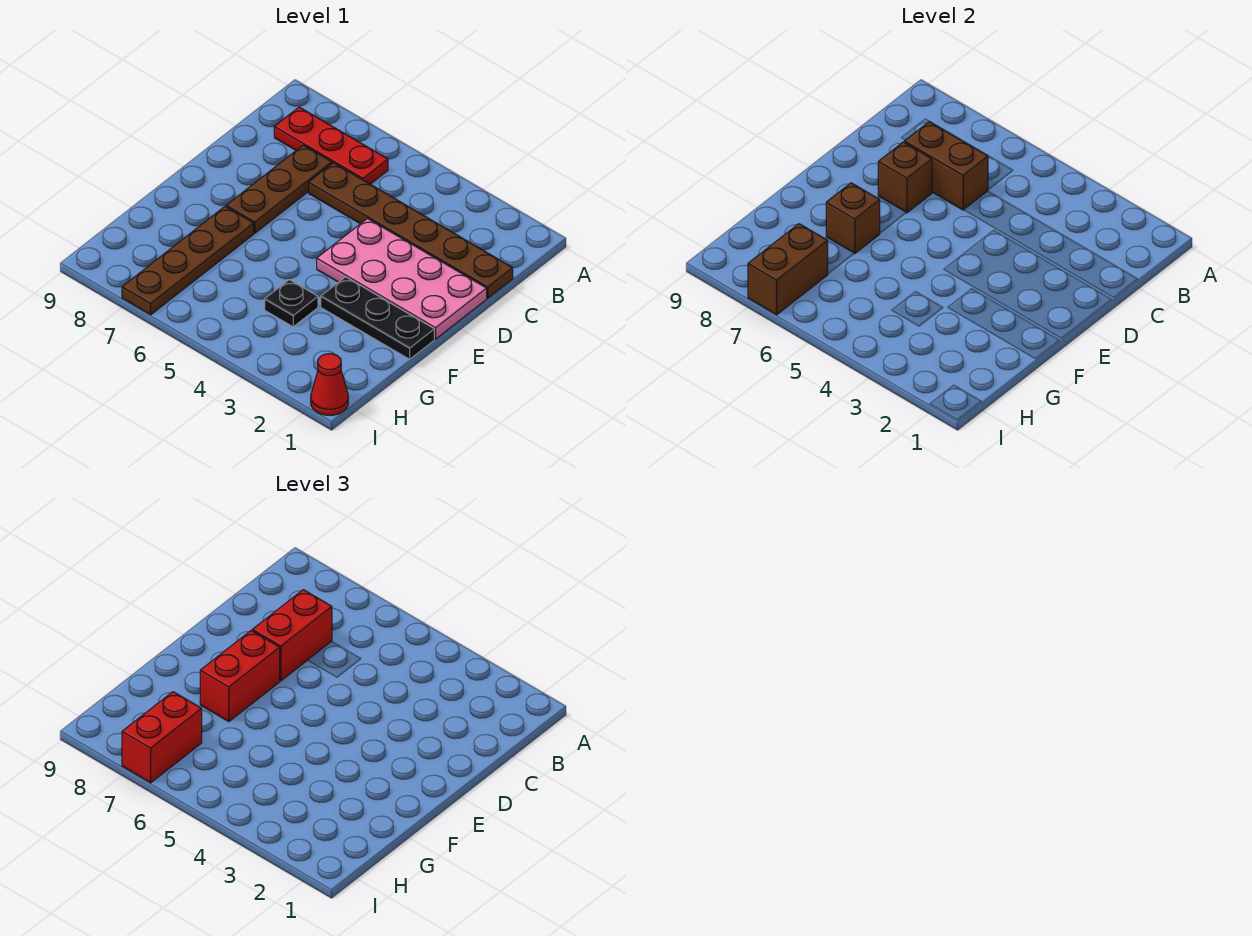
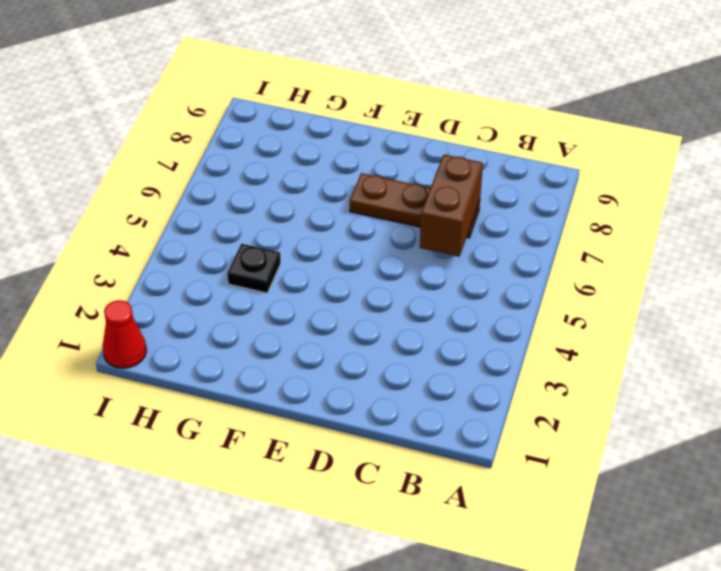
none -> red plate B6:B8 level 1
none -> brown plate C1:C6 level 1
none -> pink plate D1:E4 level 1

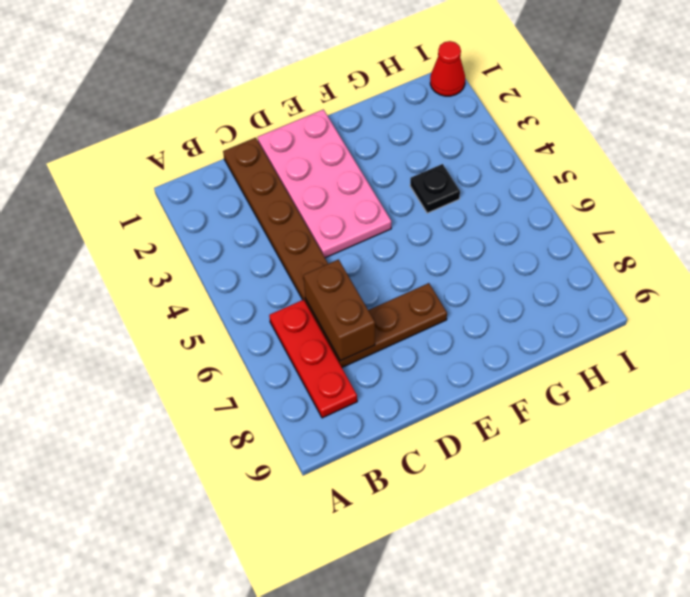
none -> black plate F1:F3 level 1
none -> brown plate F7:I7 level 1
none -> brown brick D7 level 2

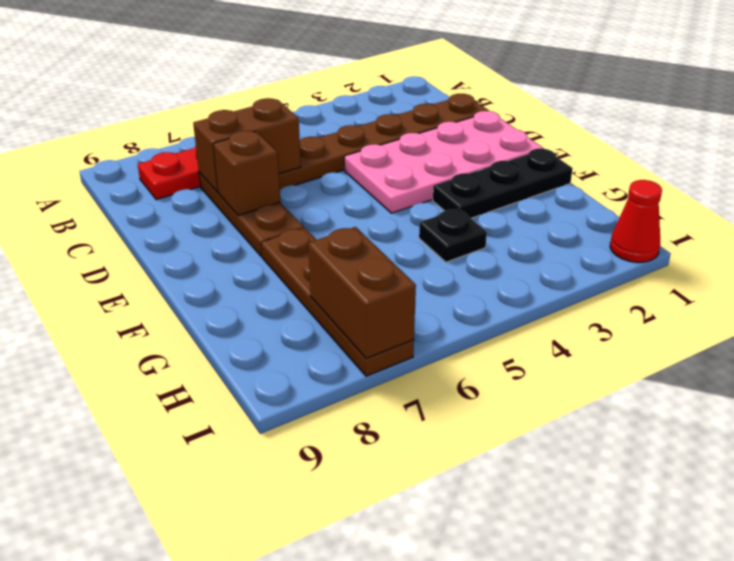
none -> brown brick F7 level 2
none -> red brick C7:D7 level 3
none -> red brick E7:F7 level 3

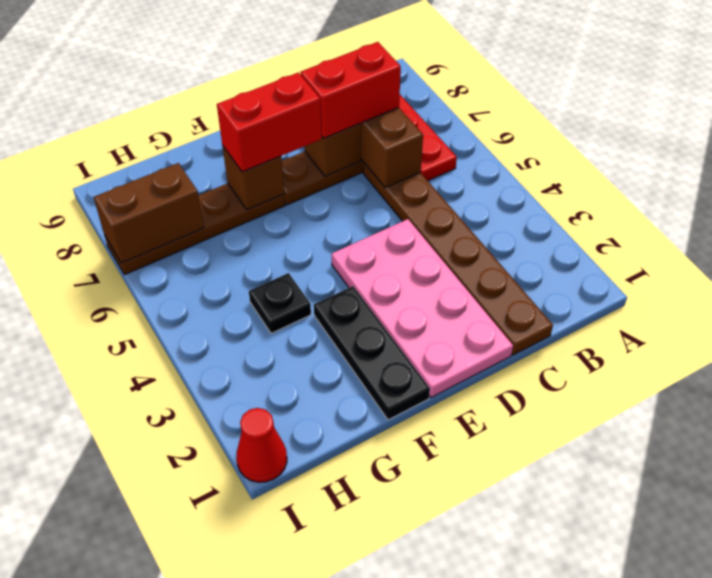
none -> red brick H7:I7 level 3

